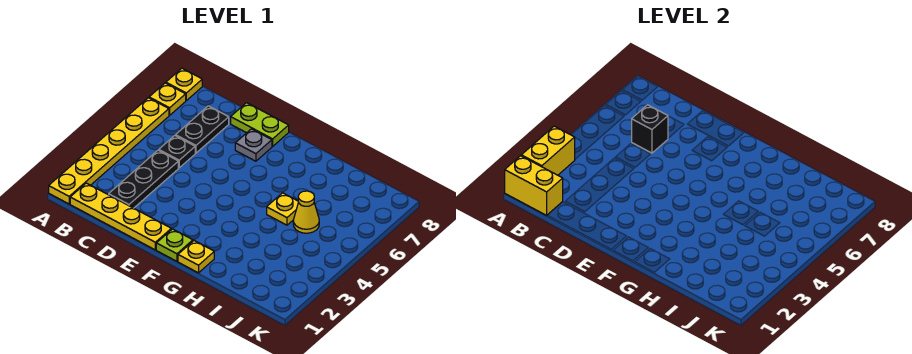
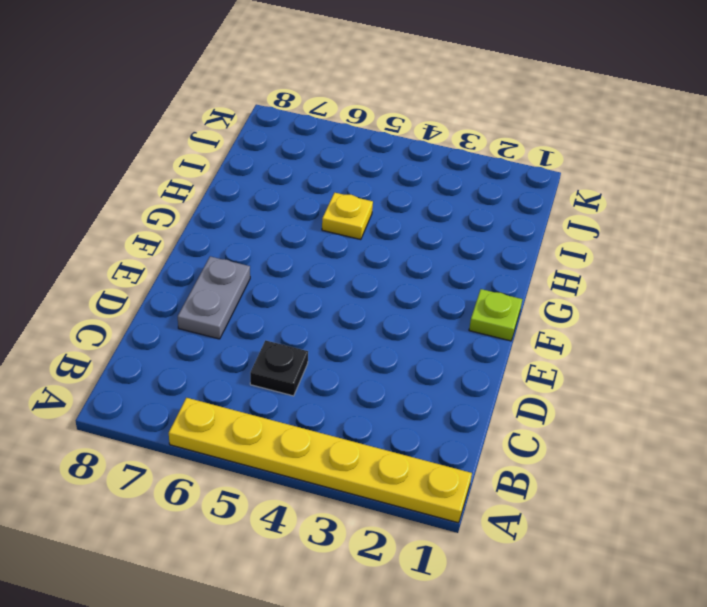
grey plate D7:E7 level 1 -> grey plate E7 level 1
none -> yellow plate A7 level 1
none -> yellow plate A8 level 1
none -> yellow plate B1:E1 level 1

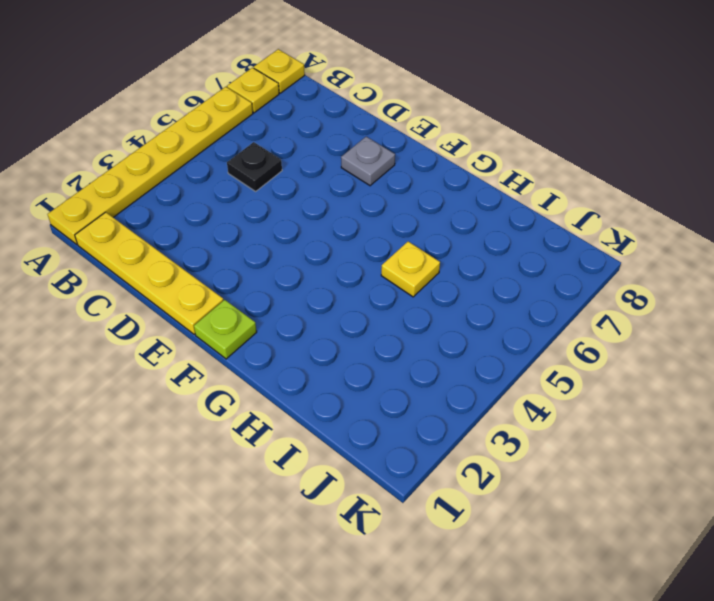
none -> black plate C2:C4 level 1
none -> black plate C6:C7 level 1
none -> lime plate D8:E8 level 1

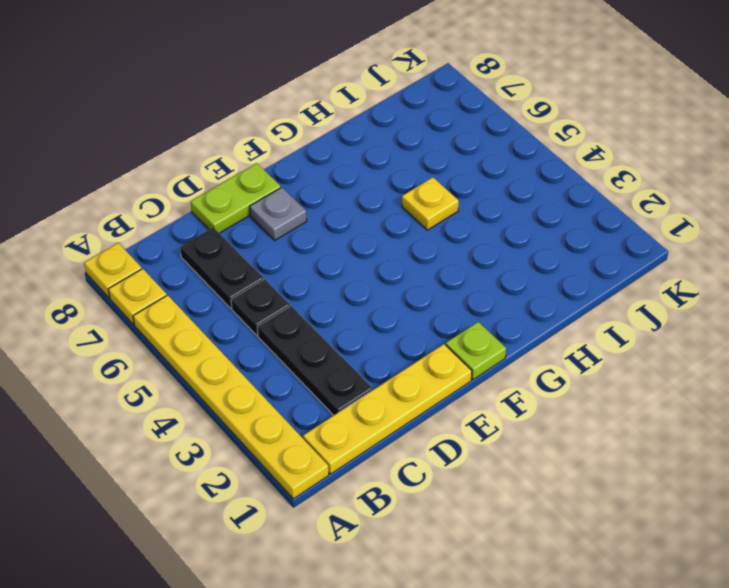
none -> yellow plate G1 level 1
none -> yellow cone I5 level 1
none -> yellow brick A1:B1 level 2

